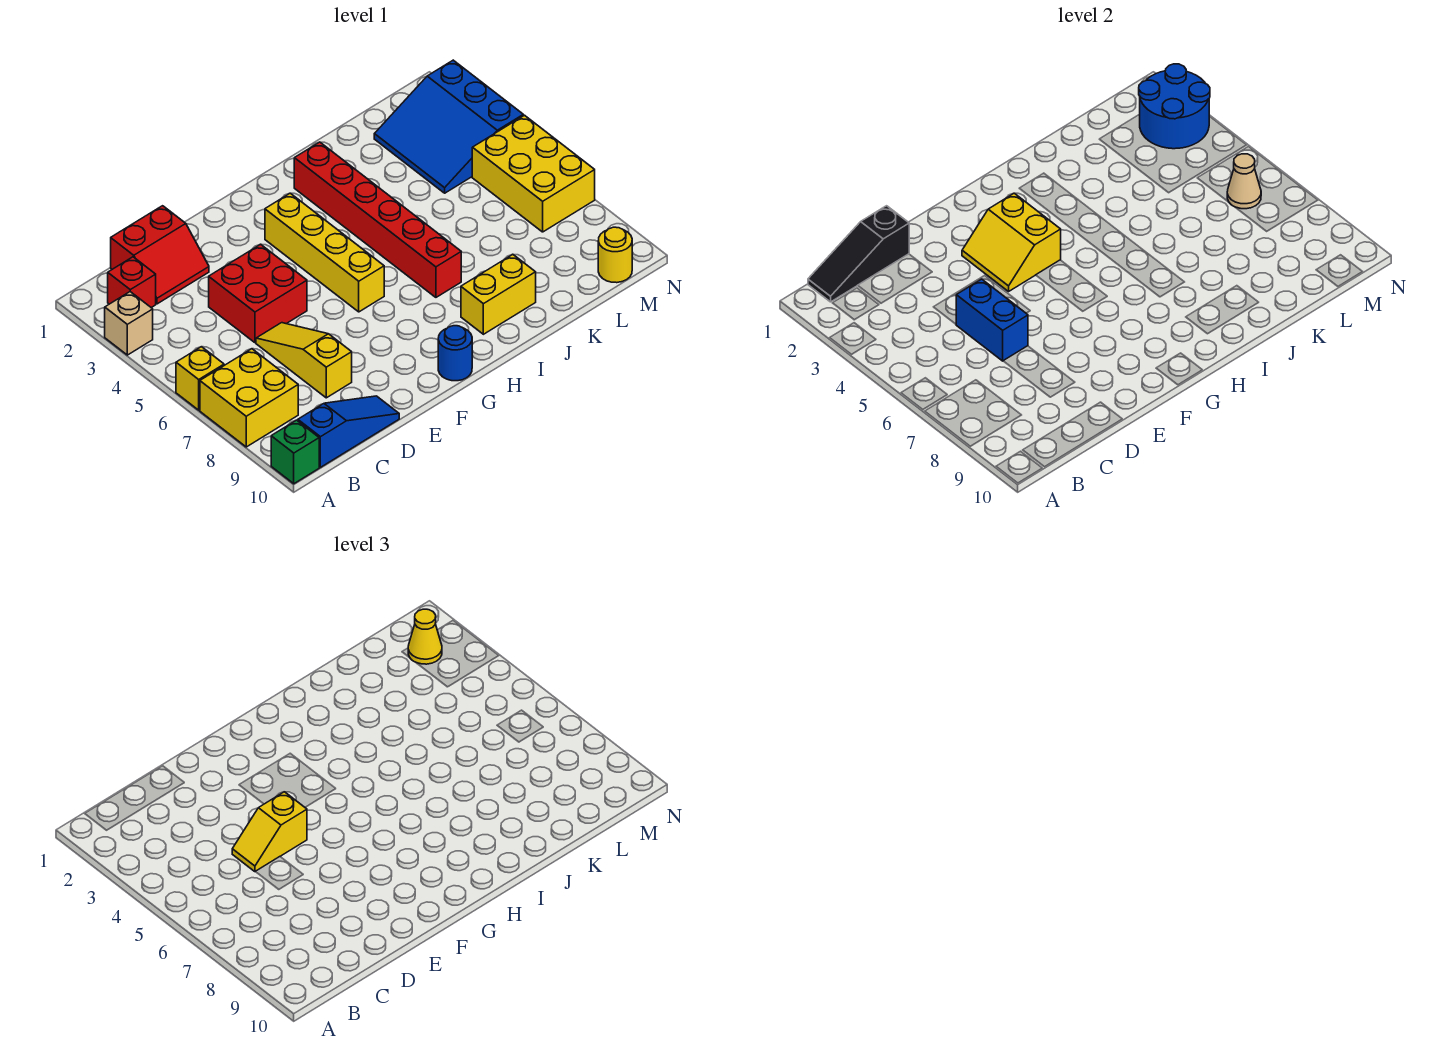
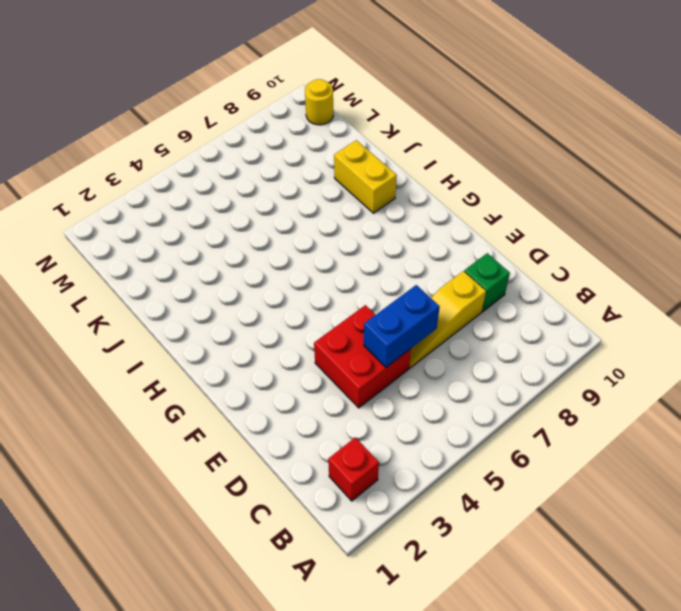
green brick D9 level 1 -> green brick A10 level 1
none -> tan brick A3 level 1
none -> yellow brick A6 level 1
none -> yellow brick A7:B8 level 1

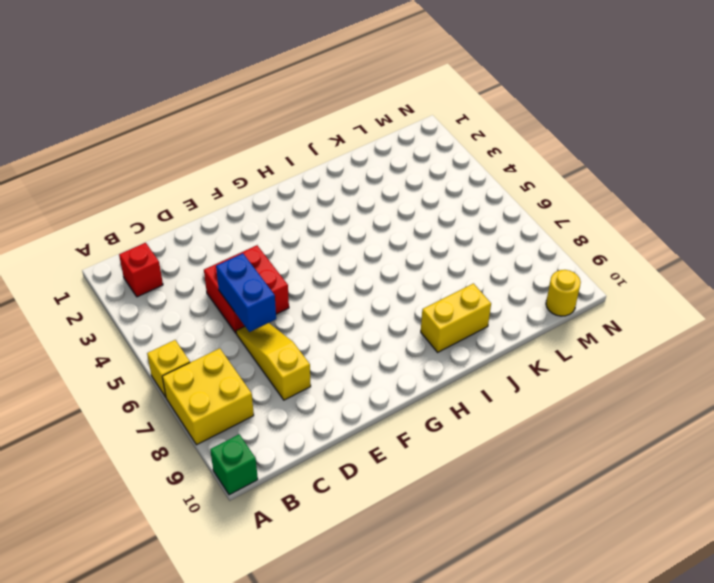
none -> tan brick A3 level 1
none -> blue slope B10:D10 level 1 top B
none -> red slope C1:D2 level 1 top 1

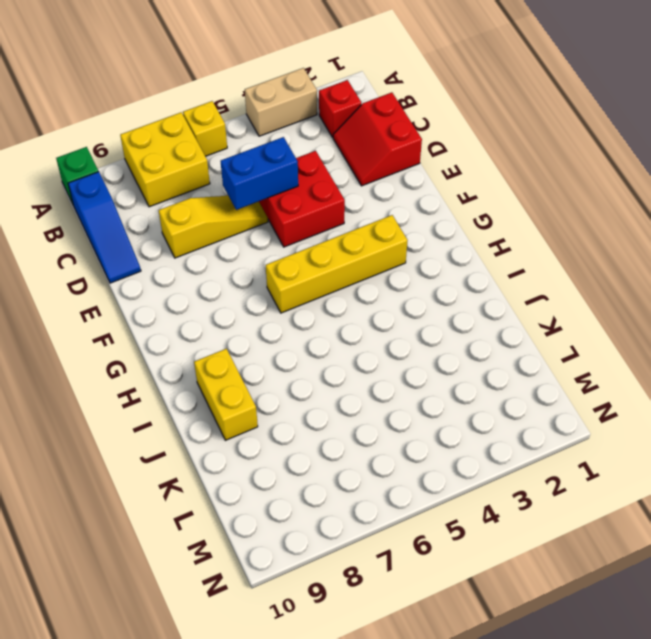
tan brick A3:A4 level 1 -> tan brick A3 level 1
none -> blue round brick G10 level 1
none -> red brick I2:I7 level 1
none -> blue slope L2:N4 level 1 top N

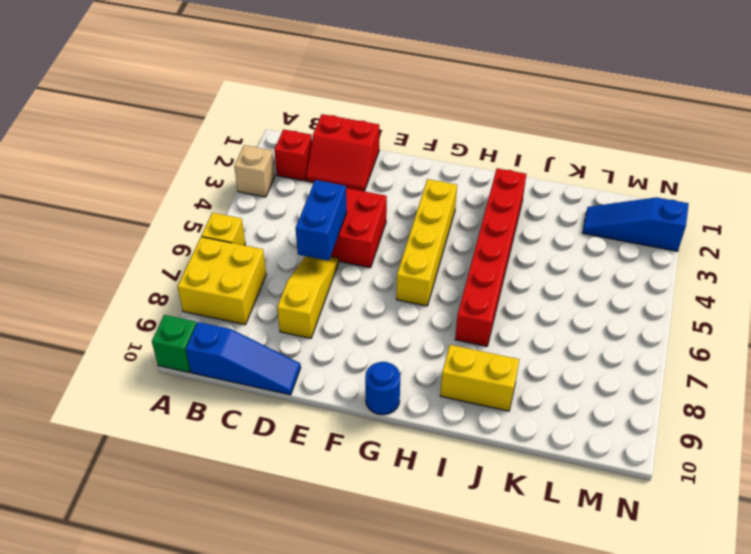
blue slope L2:N2 level 1 top N -> blue slope L2:N4 level 1 top N
none -> yellow brick M5:N7 level 1
none -> yellow round brick M10 level 1
none -> black slope B1:D1 level 2 top D

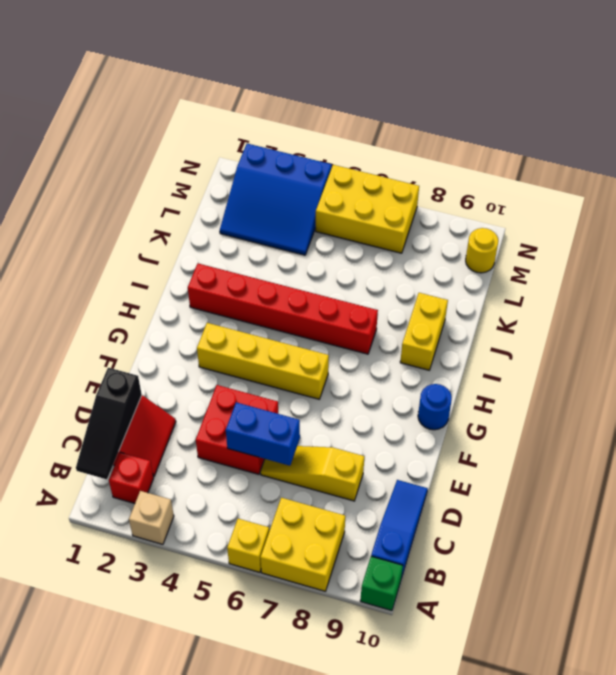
none -> yellow slope F3:G4 level 2 top G
none -> blue round brick M2:N3 level 2
none -> tan cone M6 level 2

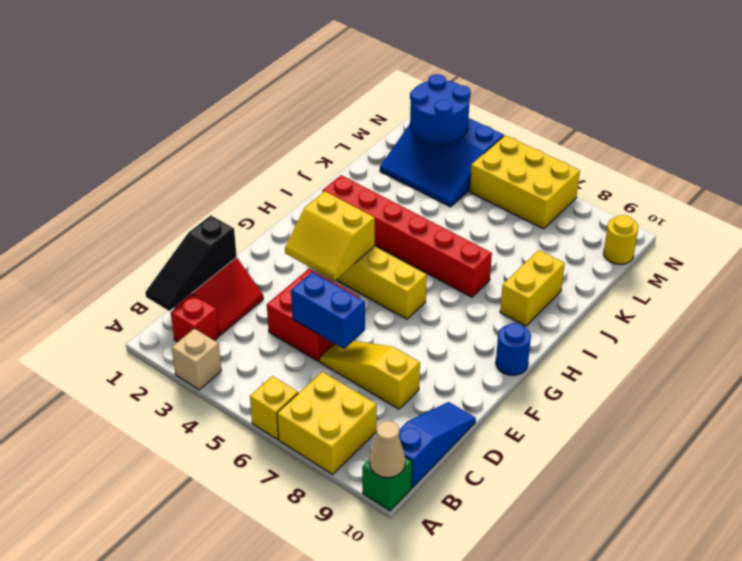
tan cone A10 level 2 -> tan cone M6 level 2
none -> yellow slope D5:E5 level 3 top E
none -> yellow cone M2 level 3

